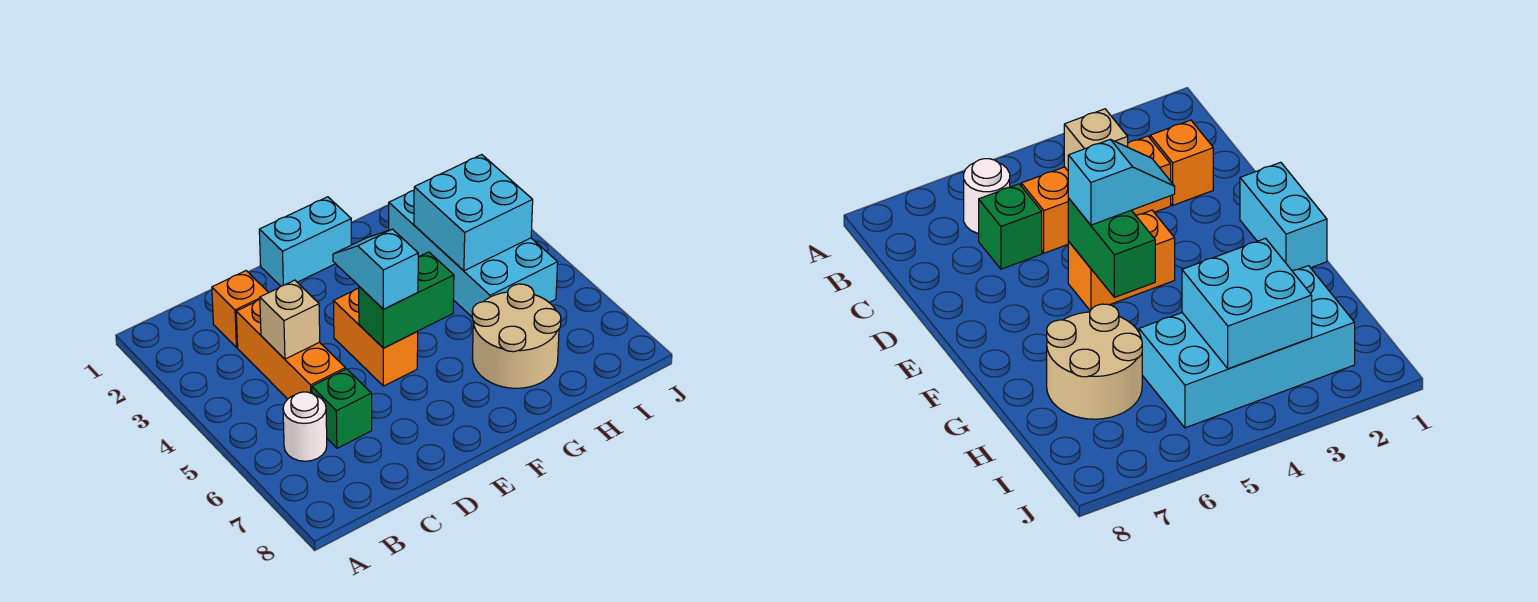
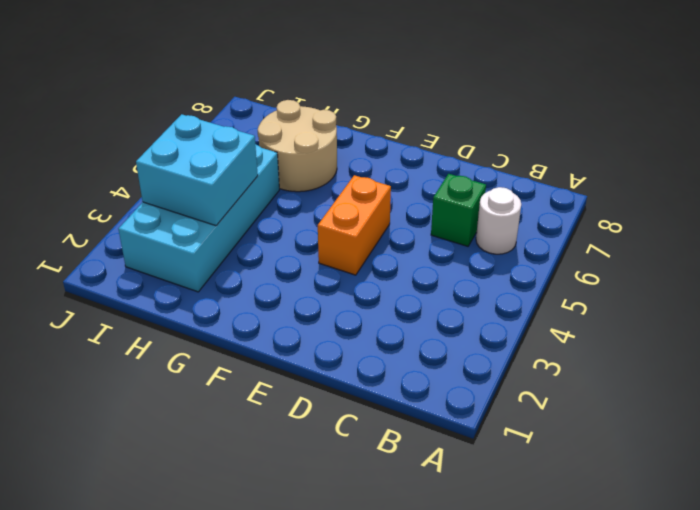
none -> orange brick C2 level 1
none -> orange brick C3:C5 level 1
none -> cyan brick E1:F1 level 1

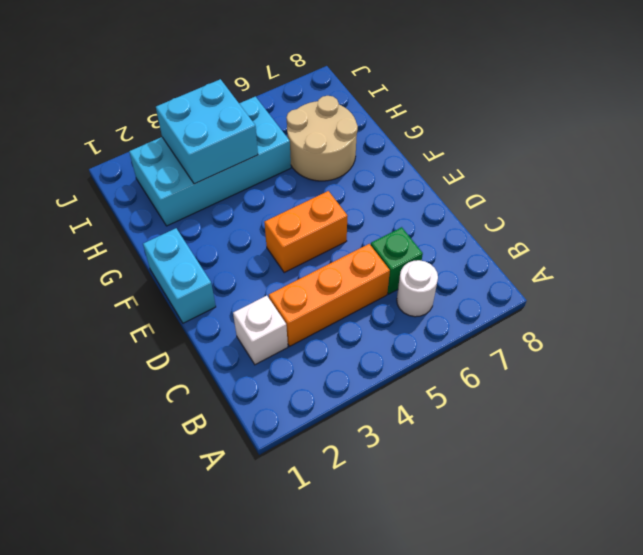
white brick C2 level 1 -> orange brick C2 level 1
none -> tan brick C4 level 2
none -> green brick E5:F5 level 2
none -> cyan slope E4:E5 level 3 top 5

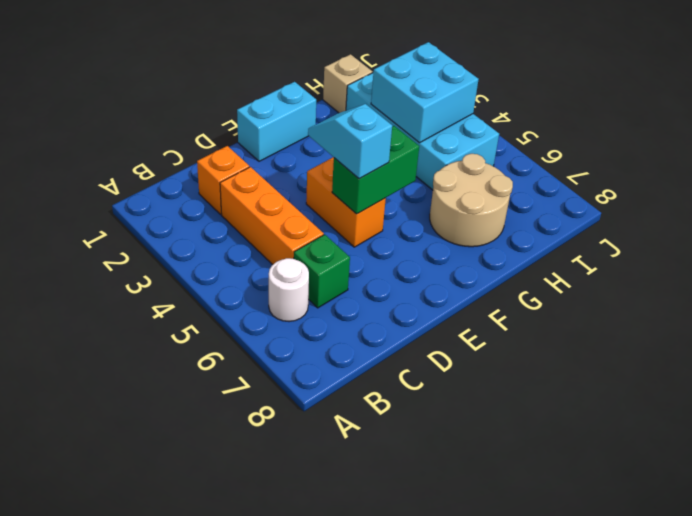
tan brick H1 level 1 -> tan brick C4 level 2

